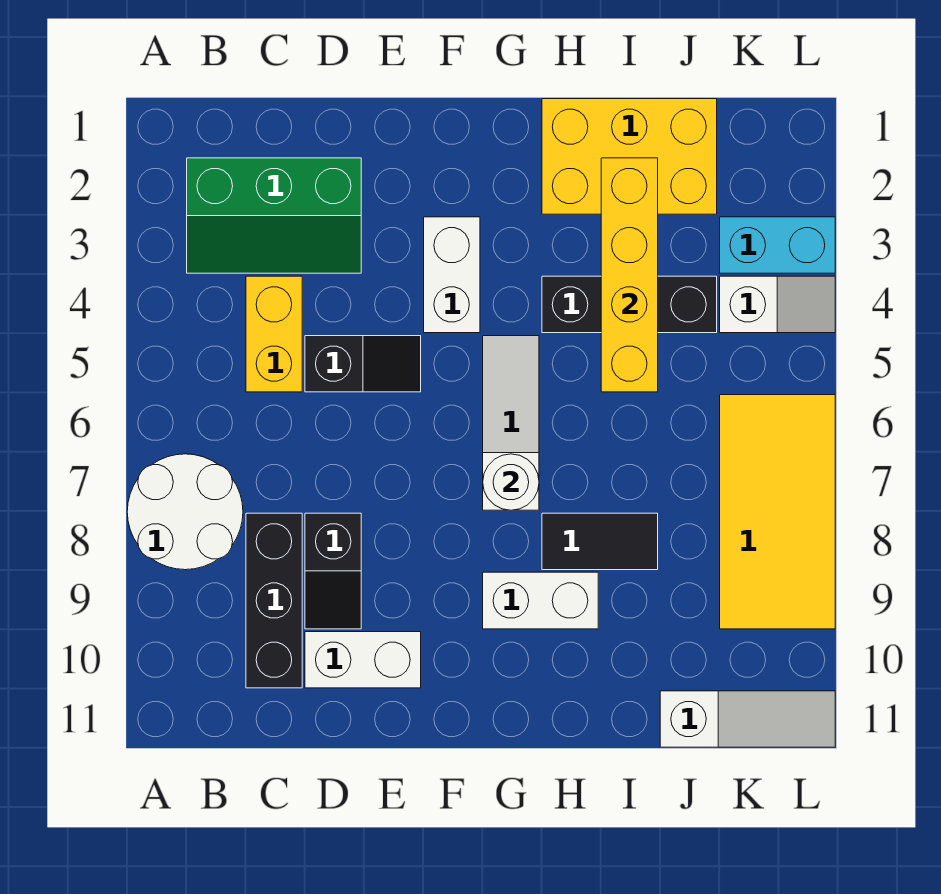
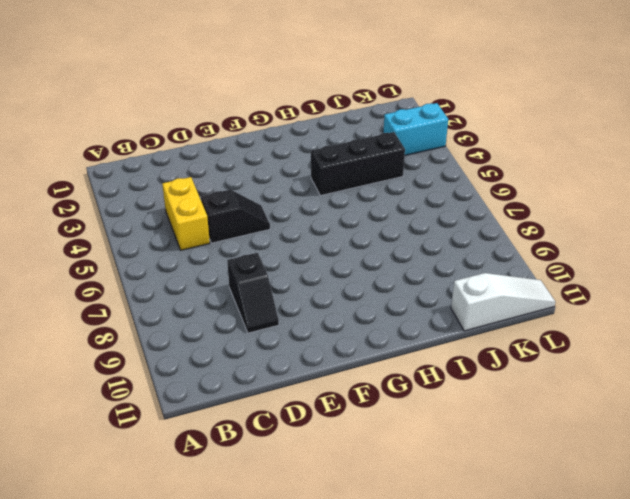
none -> white round brick A7:B8 level 1
none -> green slope B2:D3 level 1 top 2
none -> black brick C8:C10 level 1

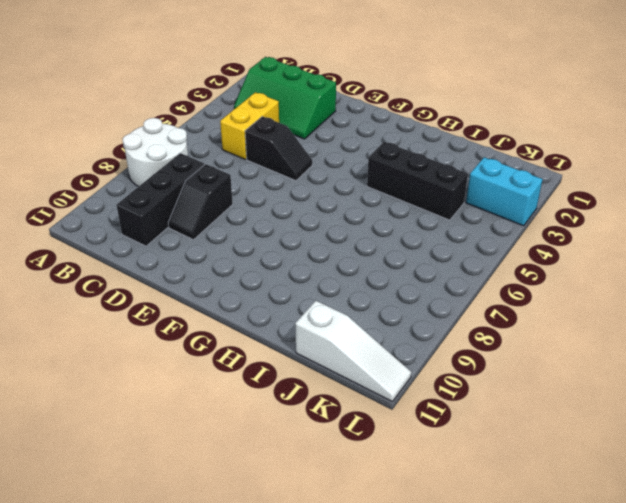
none -> white brick D10:E10 level 1
none -> white brick F3:F4 level 1
none -> white slope G5:G7 level 1 top 7

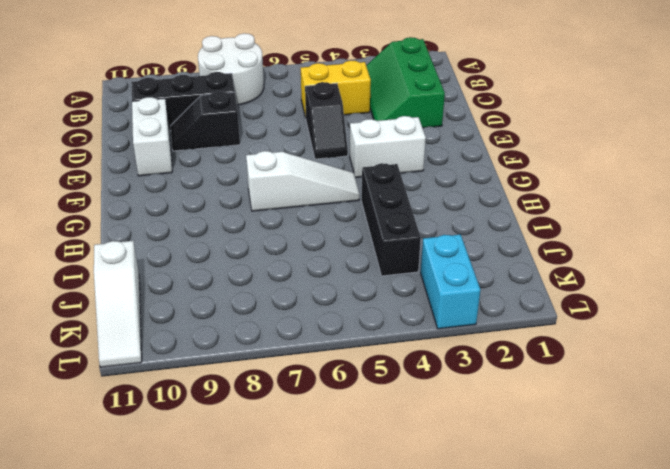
none -> white brick G9:H9 level 1
none -> yellow brick H1:J2 level 1
none -> black tile H8:I8 level 1

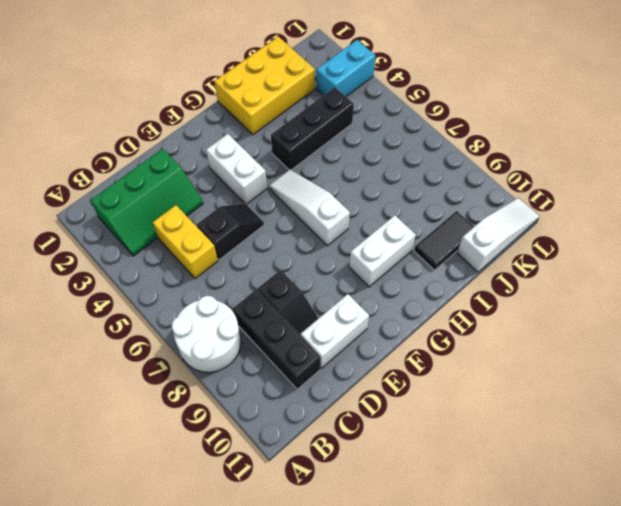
black tile I10:J10 level 1 -> black tile H8:I8 level 1
none -> white slope K4:L4 level 1 top K
none -> yellow tile K6:L9 level 1
none -> white round brick G7 level 2

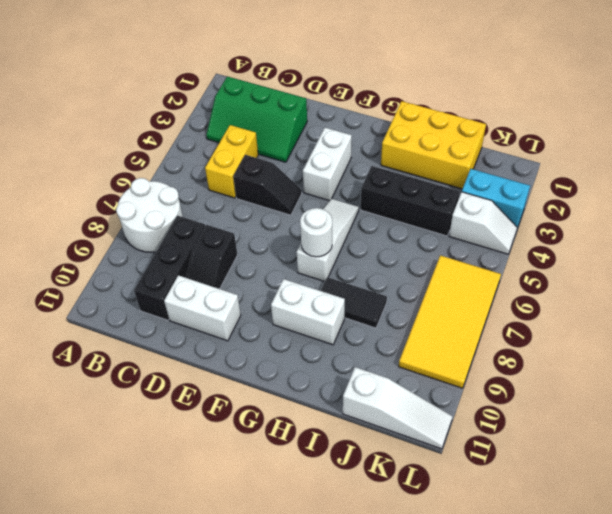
none -> yellow brick I2:I5 level 2

